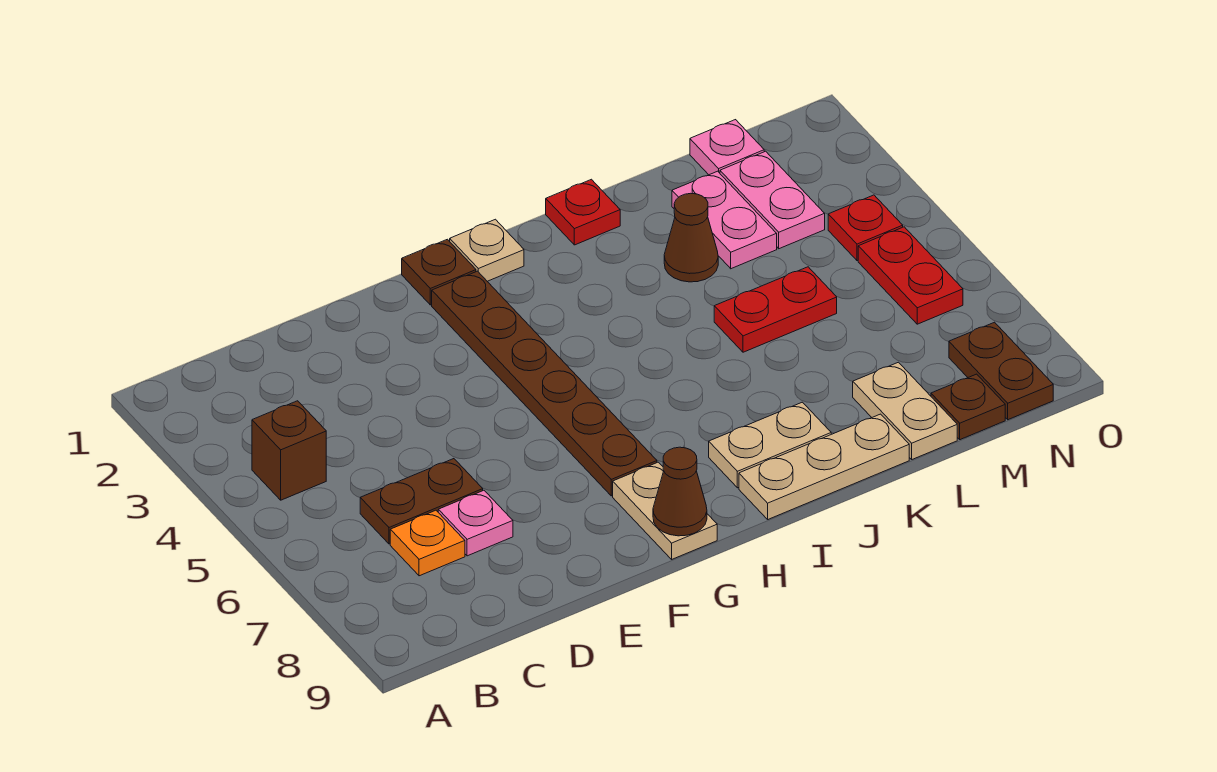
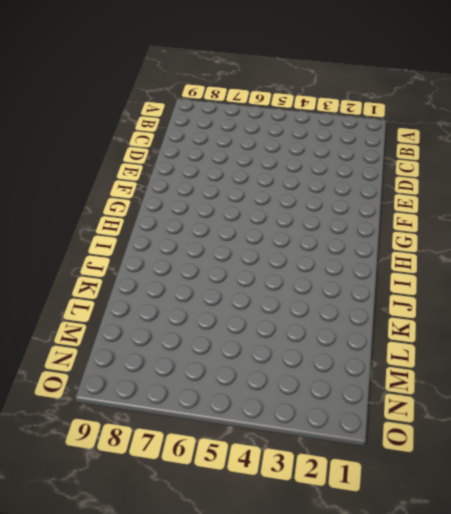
none -> brown brick B4 level 1
none -> brown plate C6:D6 level 1
none -> orange plate C7 level 1

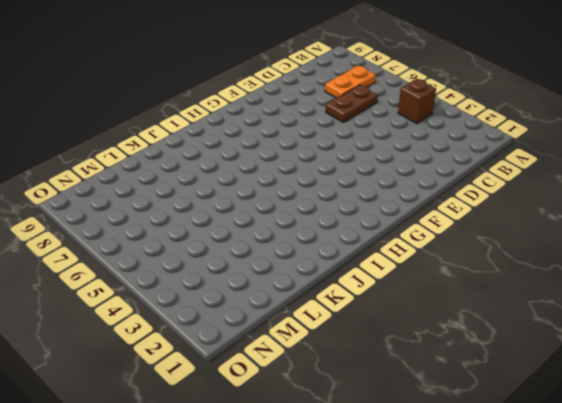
orange plate B7:C7 level 1 -> orange plate C7 level 1
none -> pink plate D7 level 1
none -> brown plate G1 level 1
none -> brown plate G2:G7 level 1

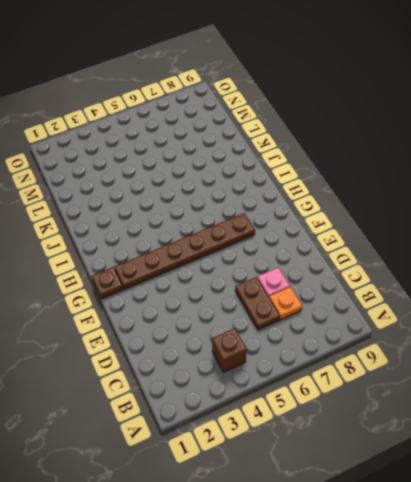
none -> tan plate G8:G9 level 1
none -> tan plate H1 level 1
none -> tan plate I8:J8 level 1

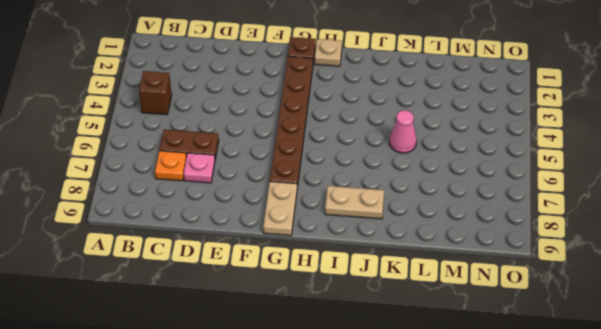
pink cone K5 level 1 -> red plate K5:L5 level 1
none -> tan plate I9:K9 level 1
none -> red plate J1 level 1
none -> brown cone K3 level 1

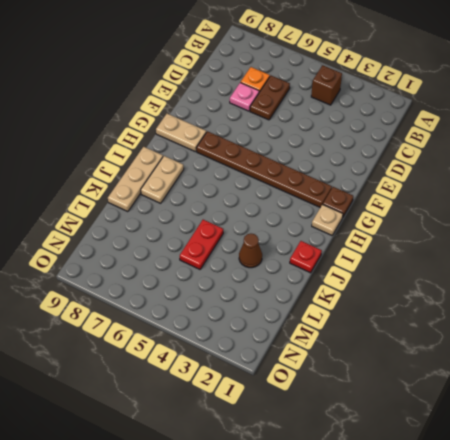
none -> pink plate L2:L3 level 1
none -> tan plate L8:L9 level 1
none -> pink plate M1 level 1

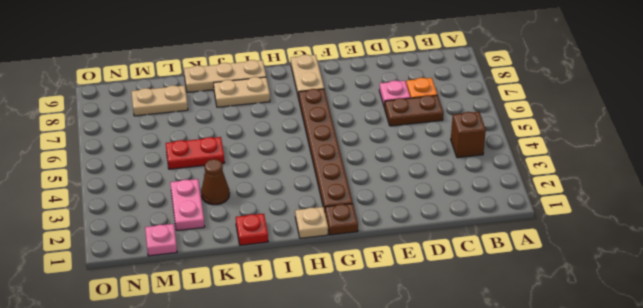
tan plate L8:M8 level 1 -> tan plate L8:L9 level 1
none -> pink plate M2:M3 level 1
none -> brown plate M9 level 1
none -> red plate N4 level 1

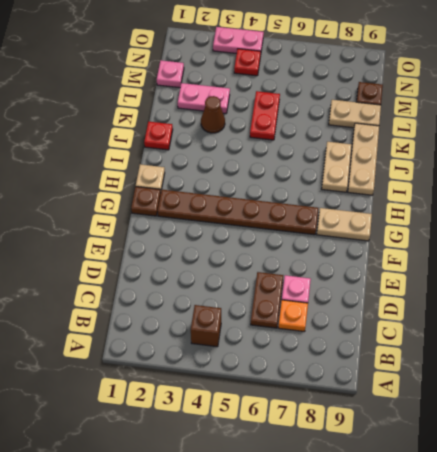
pink plate O3:O4 level 1 -> pink plate M2:M3 level 1
none -> red plate N5:N6 level 1
none -> brown plate N8:N9 level 1
none -> brown cone G9 level 2

